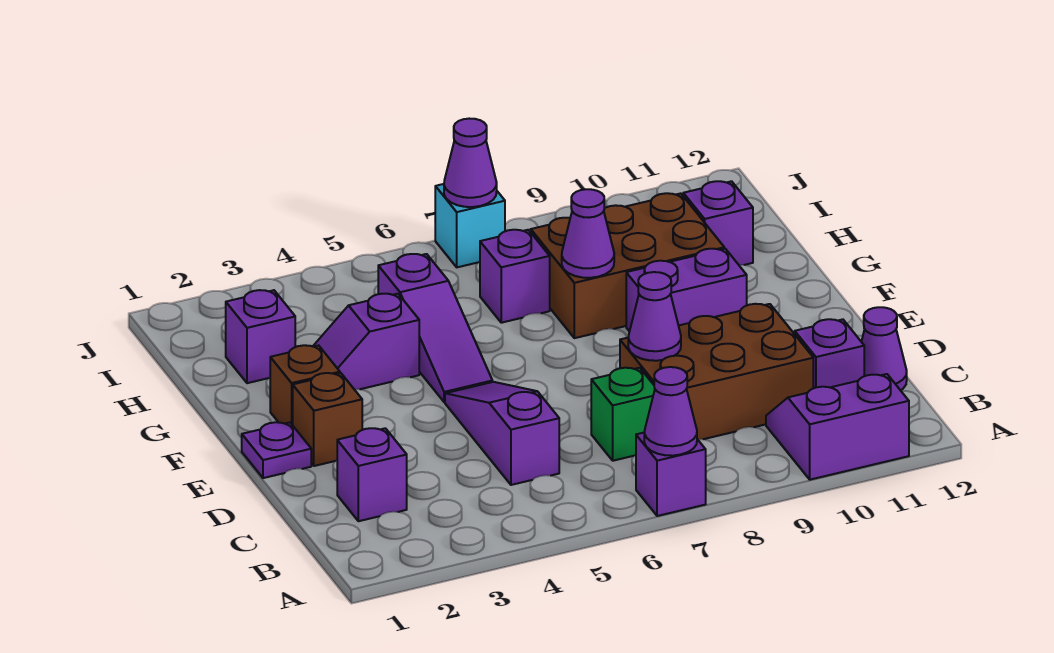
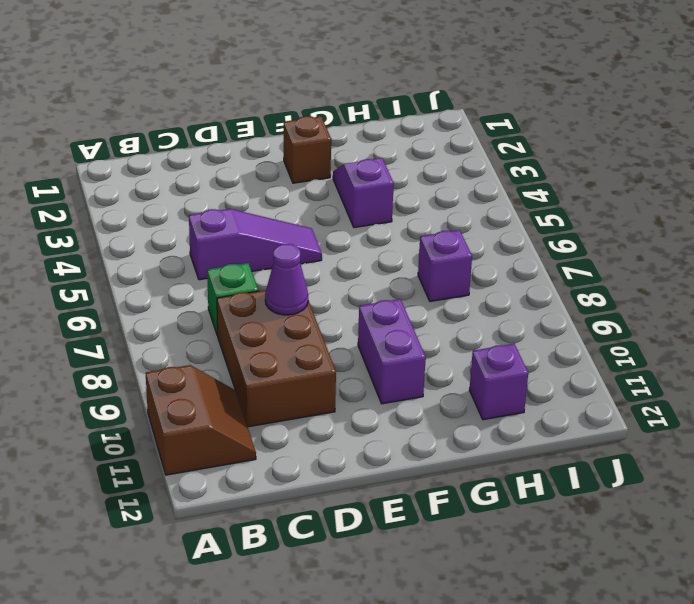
brown slope A10:B11 level 1 top A -> purple slope A10:B11 level 1 top A
none -> purple brick A7 level 1
none -> purple brick C2 level 1
none -> purple brick C11 level 1

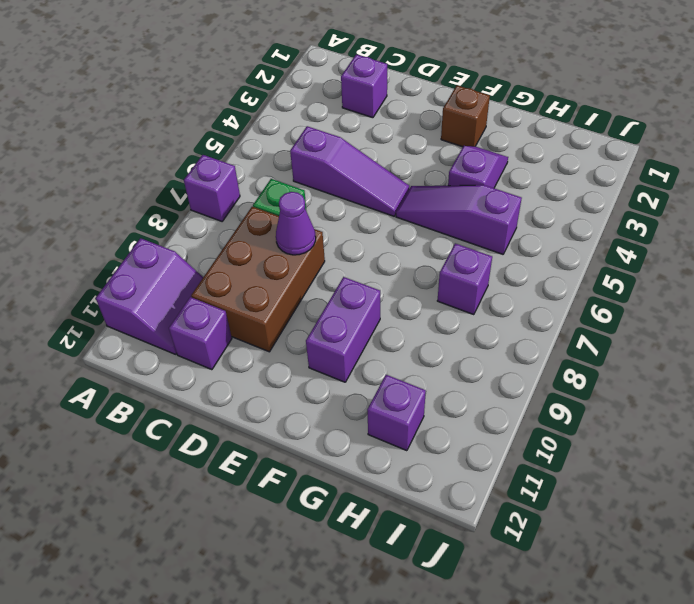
none -> purple cone C12 level 1
none -> purple plate E1 level 1
none -> brown brick E2 level 1

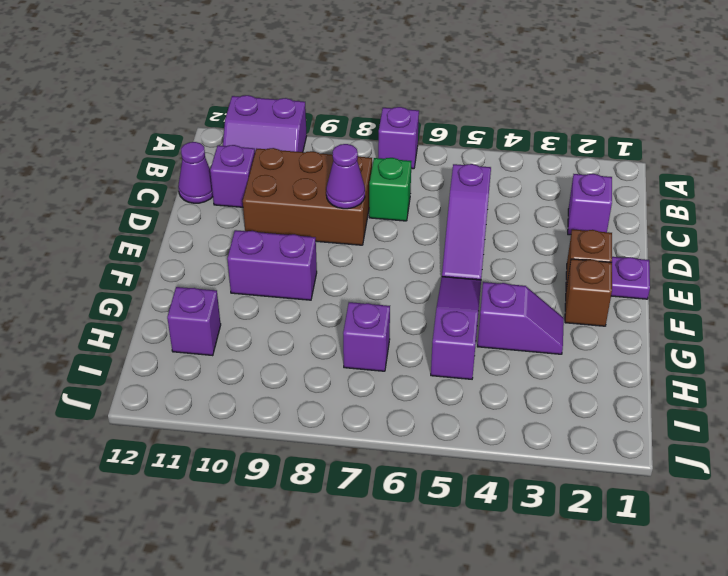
none -> brown brick G8:H10 level 1
none -> purple brick H2 level 1
none -> cyan brick J7 level 1

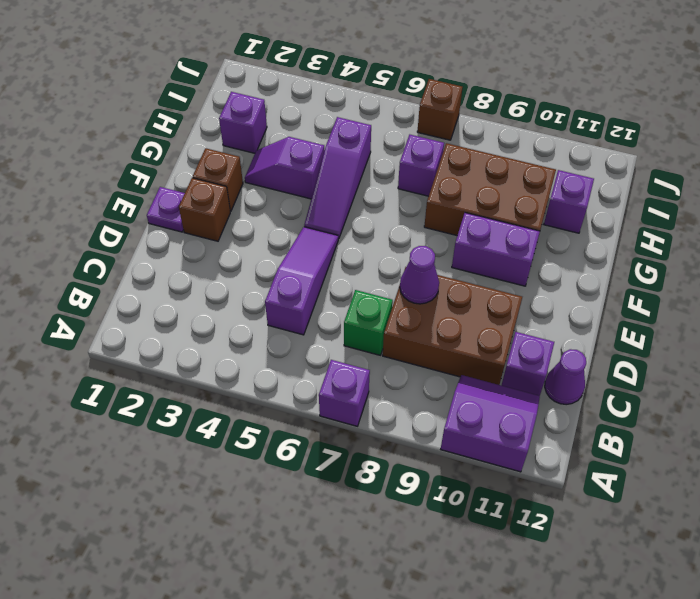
brown brick J7 level 1 -> cyan brick J7 level 1
none -> purple brick C2 level 1
none -> purple cone A7 level 2
none -> purple cone G8 level 2

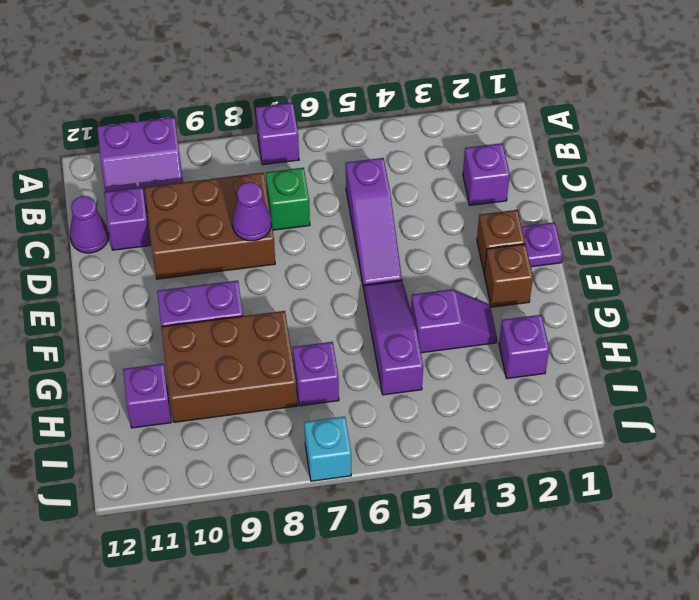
none -> purple cone A7 level 2
none -> purple cone G8 level 2
none -> purple cone J7 level 2

